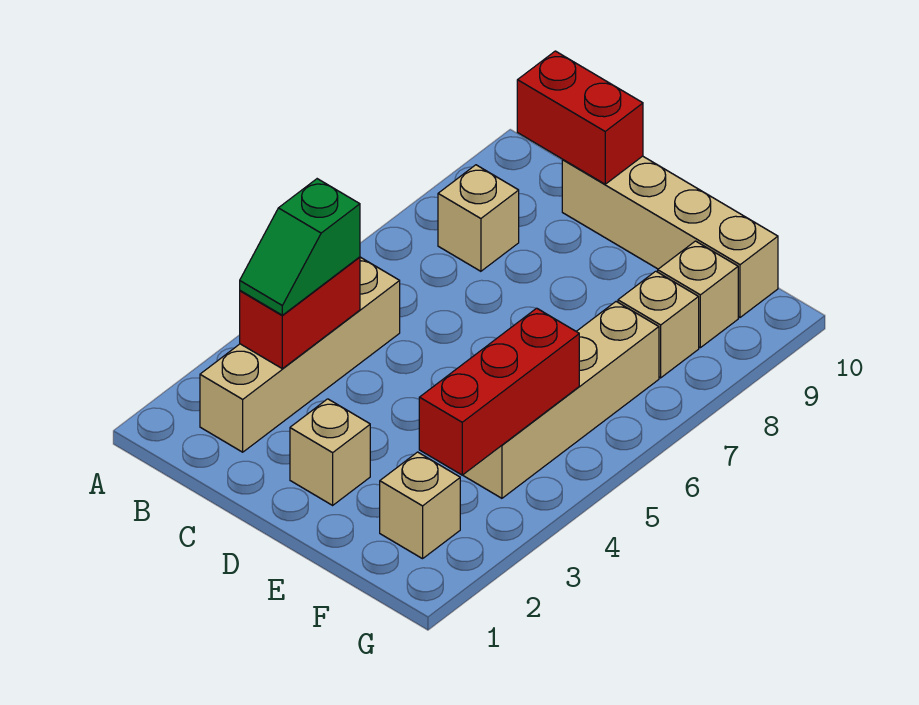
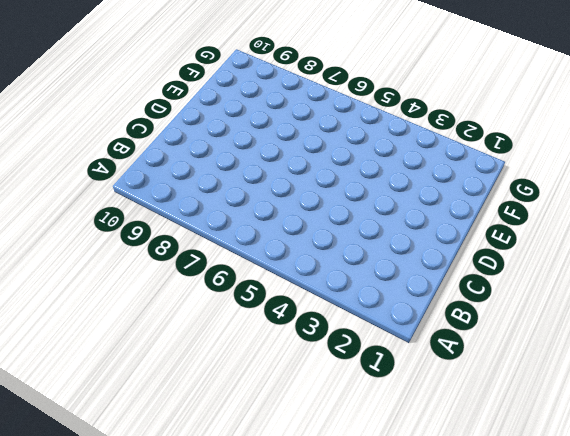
none -> tan brick B2:B5 level 1
none -> tan brick B8 level 1
none -> tan brick C10:F10 level 1

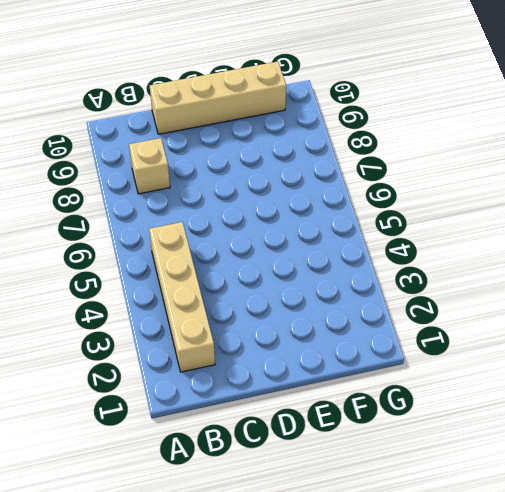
none -> tan brick D2 level 1
none -> tan brick F2 level 1
none -> tan brick F4:F7 level 1

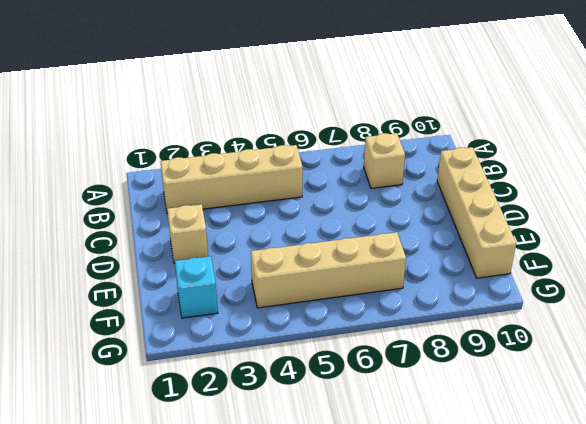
cyan brick F2 level 1 -> tan brick F2 level 1
none -> tan brick F8 level 1
none -> tan brick F9 level 1
none -> red brick B3:B4 level 2

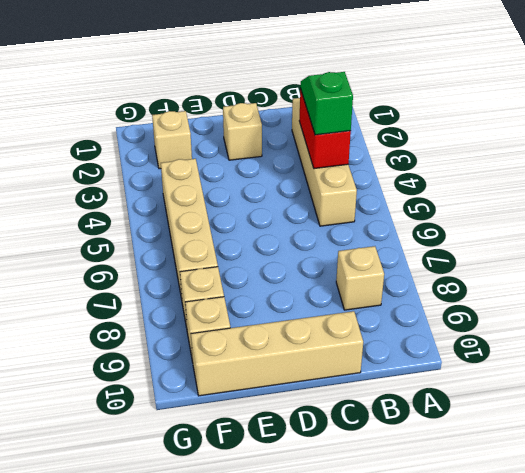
none -> red brick B10:C10 level 2
none -> red brick F3:F5 level 2

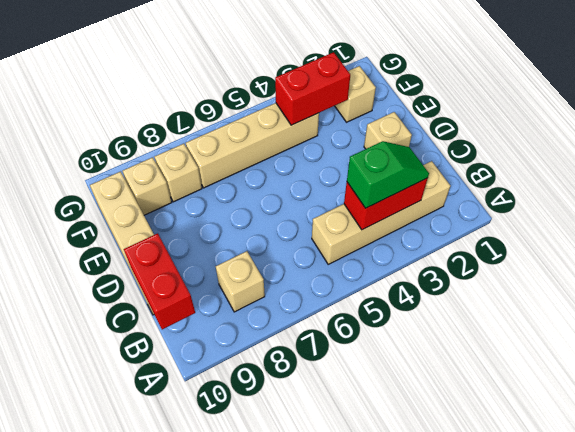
red brick F3:F4 level 2 -> red brick F3:F5 level 2

